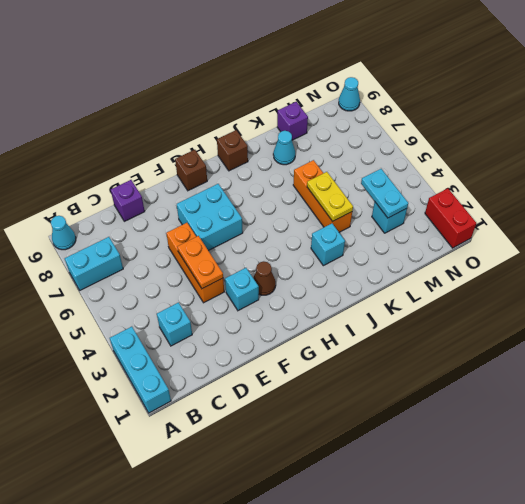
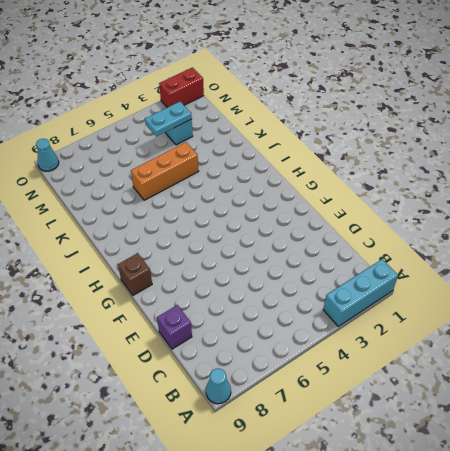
none -> cyan brick A7:B7 level 1
none -> cyan brick C3 level 1
none -> orange brick E4:E6 level 1

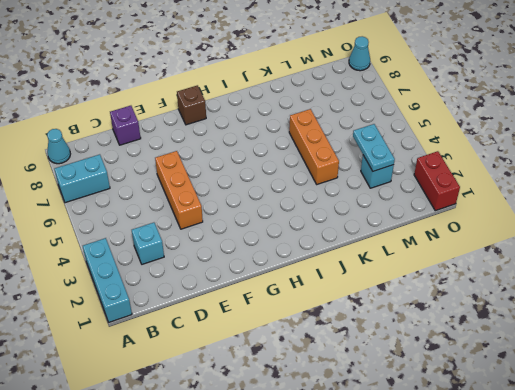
none -> cyan brick F3 level 1
none -> cyan brick F6:G7 level 1
none -> brown cone G3 level 1

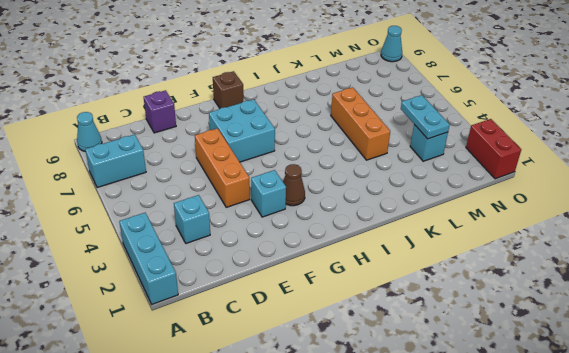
none -> brown brick I9 level 1
none -> cyan brick J3 level 1
none -> cyan cone K8 level 1

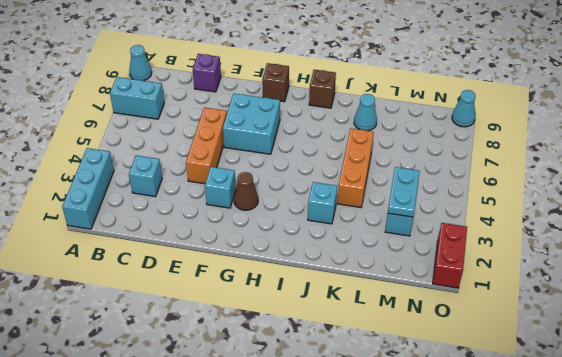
none -> purple brick L9 level 1
none -> orange plate E4:E5 level 2
none -> yellow plate K4:K5 level 2

